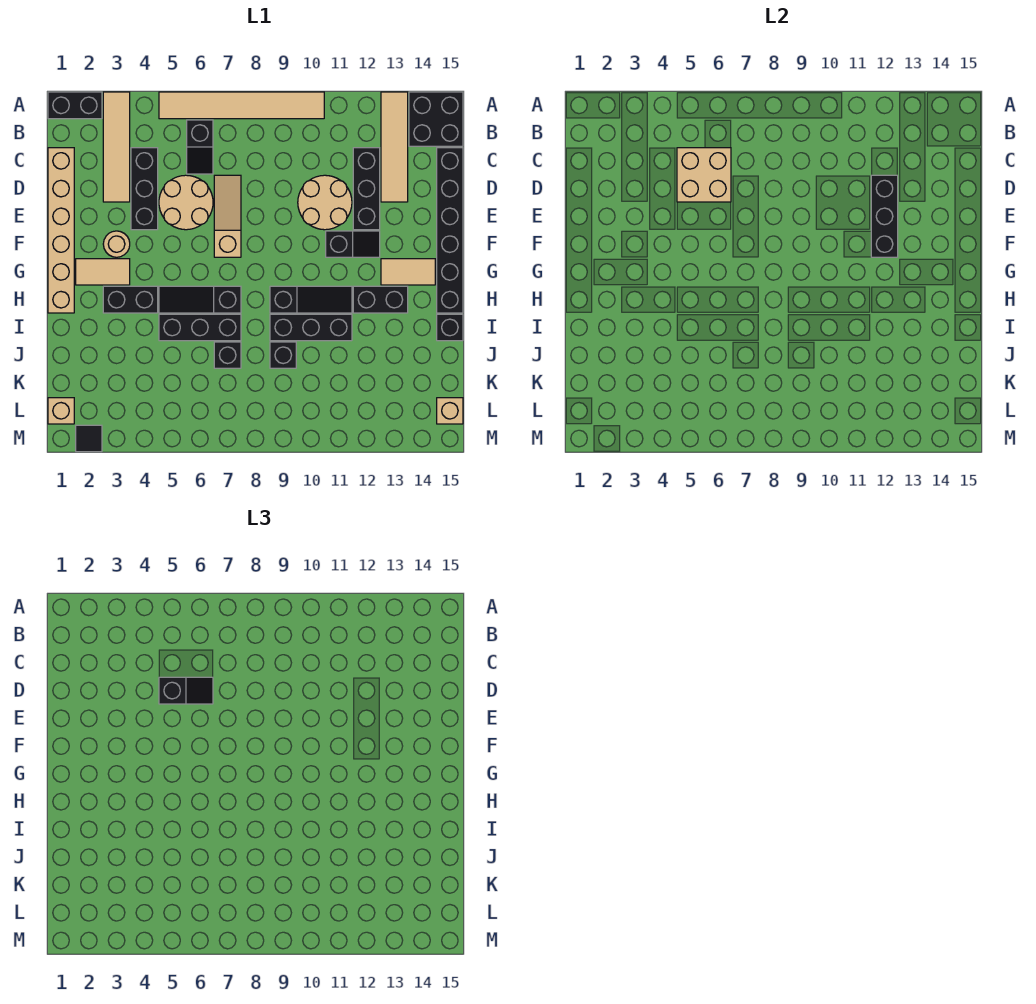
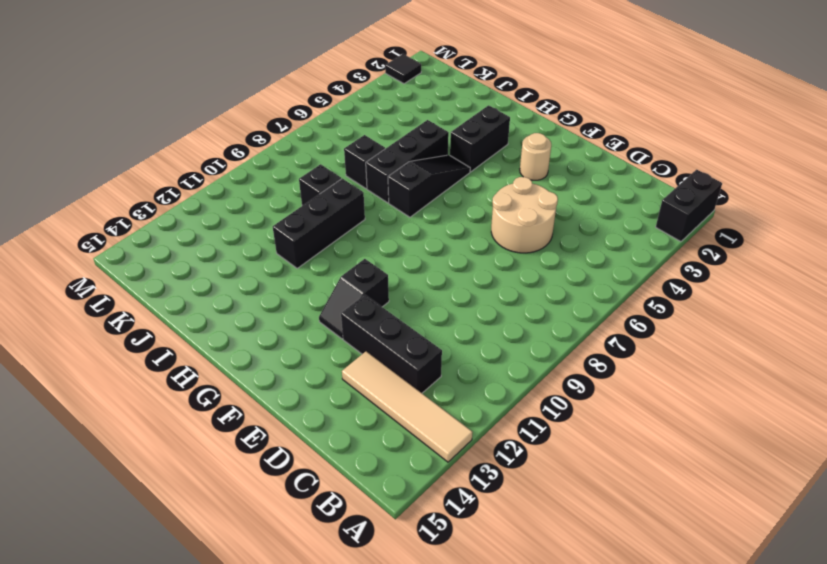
none -> tan tile A3:D3 level 1
none -> tan tile A5:A10 level 1
none -> black brick A14:B15 level 1
none -> black slope B6:C6 level 1 top B

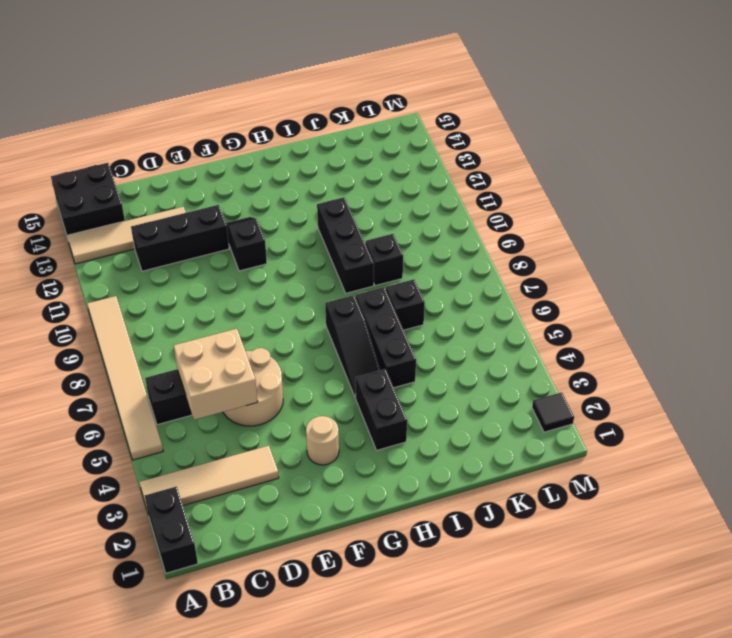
none -> tan brick C1:H1 level 1
none -> black brick C4:E4 level 1
none -> black brick C15:H15 level 1
none -> tan slope D7:F7 level 1 top F

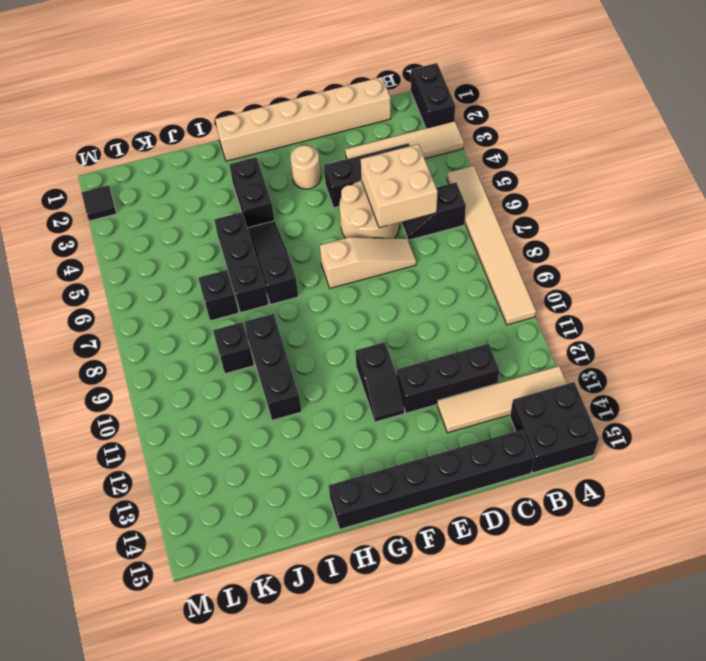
none -> tan round brick D10:E11 level 1
none -> tan tile G2:G3 level 1
none -> tan tile G13:G14 level 1
none -> black slope H9:H11 level 1 top 9

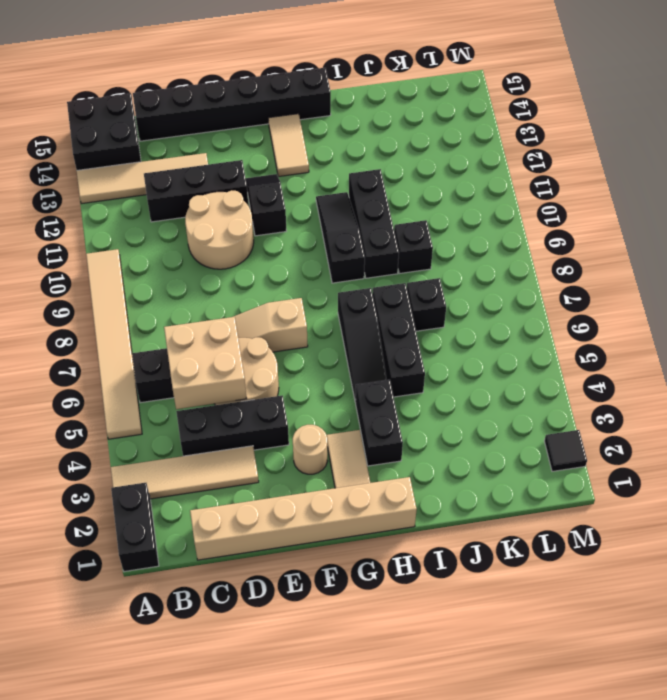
none -> black brick H12:H13 level 1
none -> black brick I15 level 1
none -> tan brick L1 level 1
none -> tan brick L15 level 1

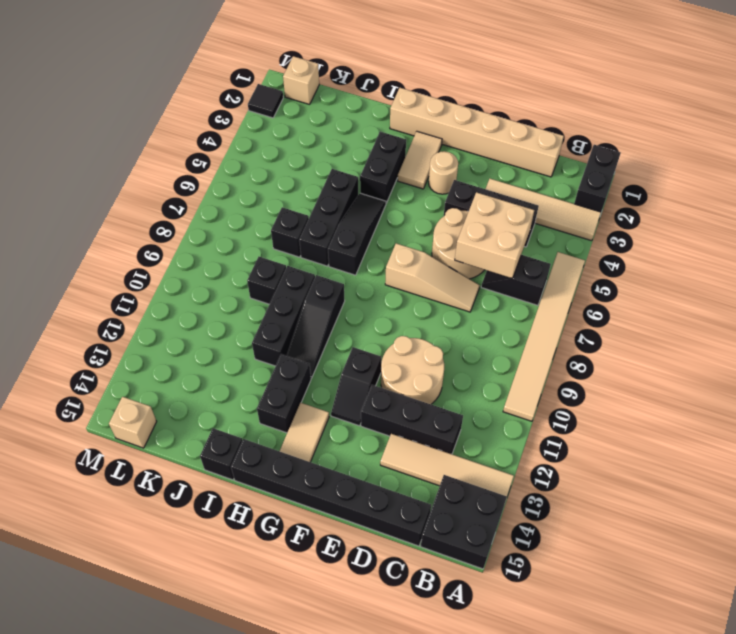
none -> black brick D12:F12 level 2
none -> black slope D5:D6 level 3 top 5

